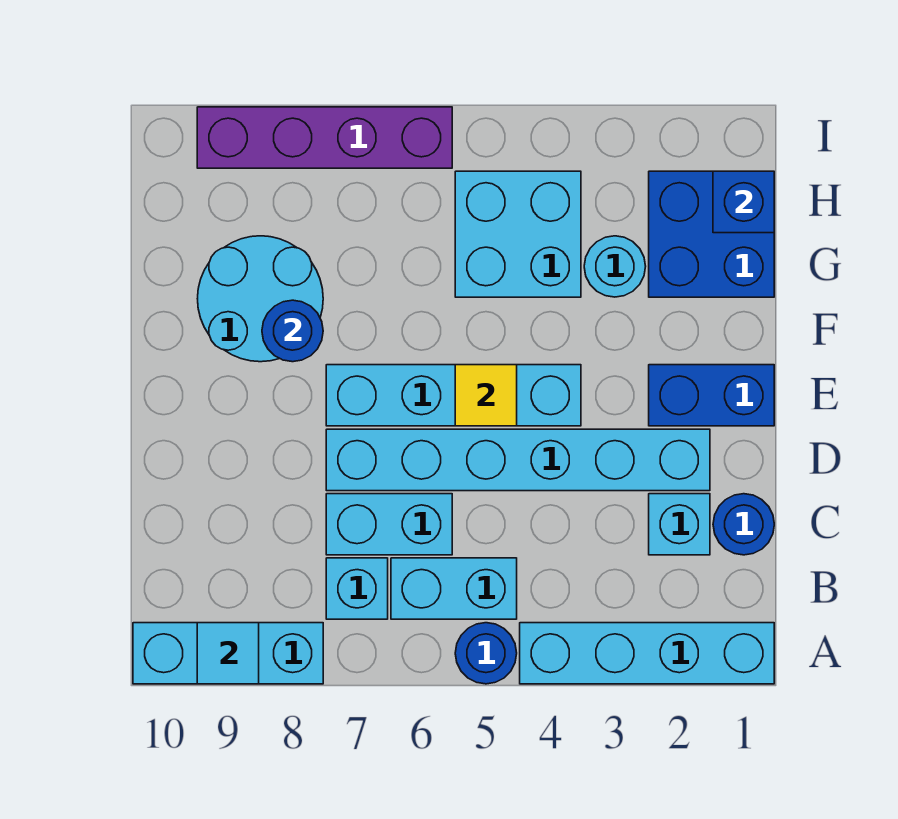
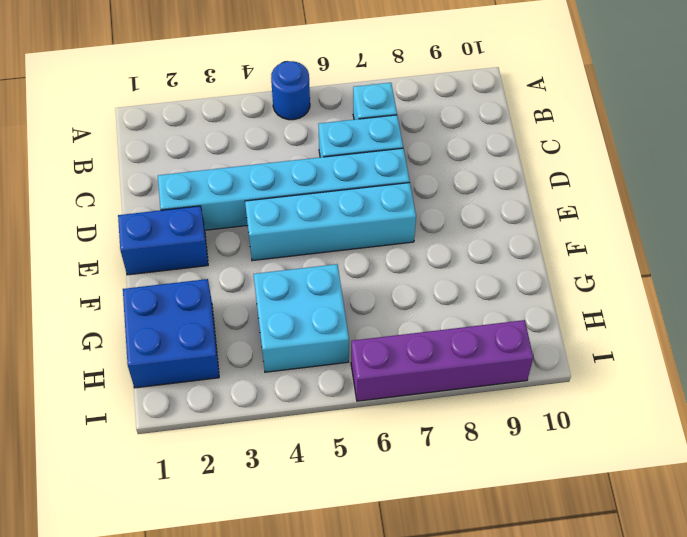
none -> cyan brick A1:A4 level 1
none -> cyan brick A8:A10 level 1
none -> cyan brick B5:B6 level 1

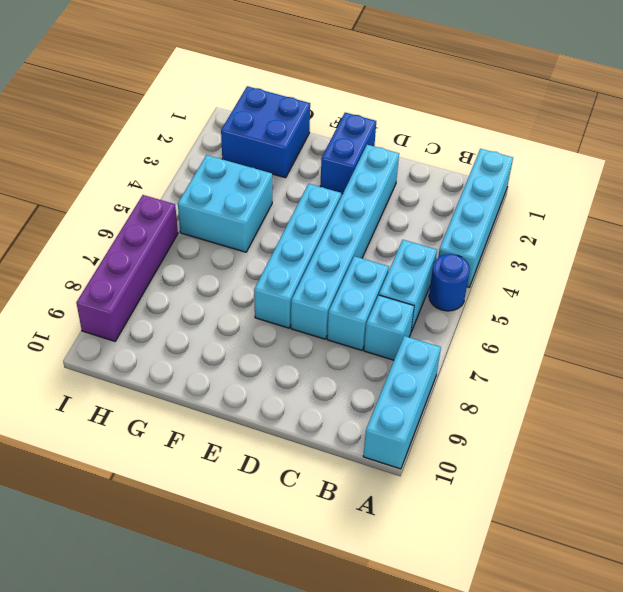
none -> blue round brick C1 level 1
none -> cyan brick C2 level 1
none -> cyan round brick F8:G9 level 1

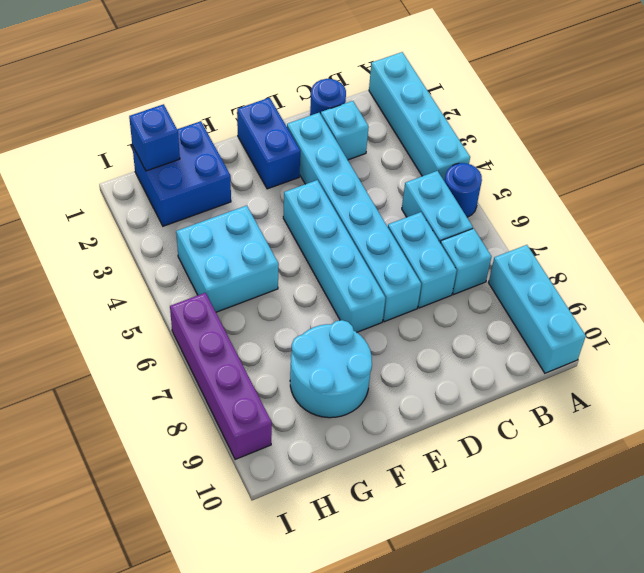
none -> cyan round brick G3 level 1
none -> cyan tile A9 level 2
none -> yellow tile E5 level 2

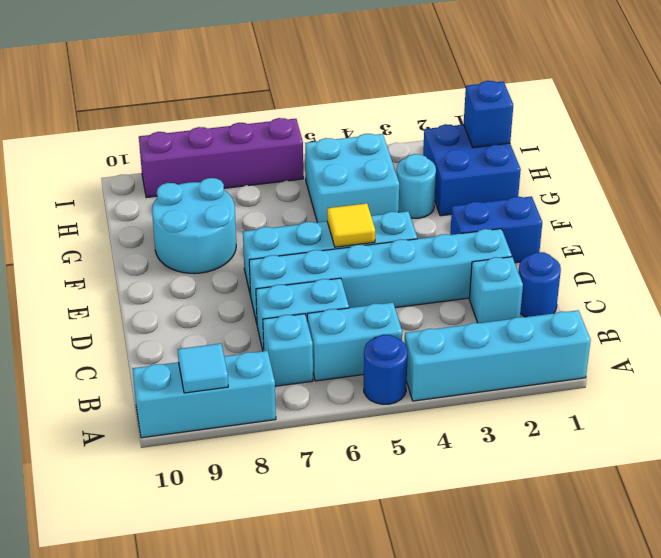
none -> blue round brick F8 level 2

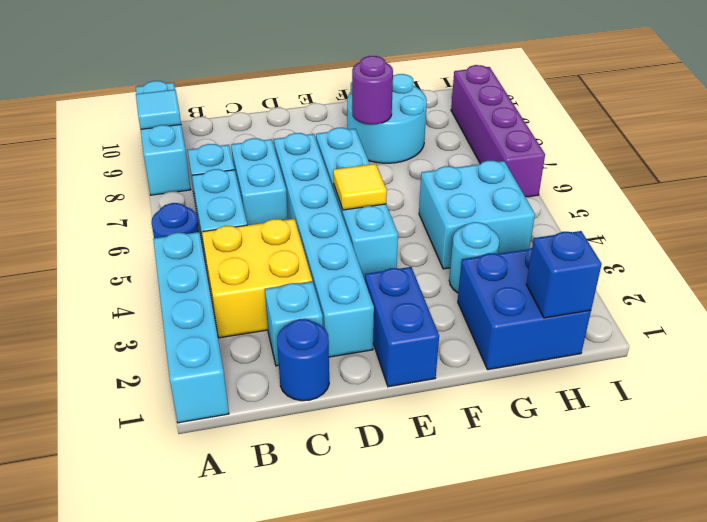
yellow brick B3:C4 level 1 -> none
purple round brick F8 level 2 -> blue round brick F8 level 2

